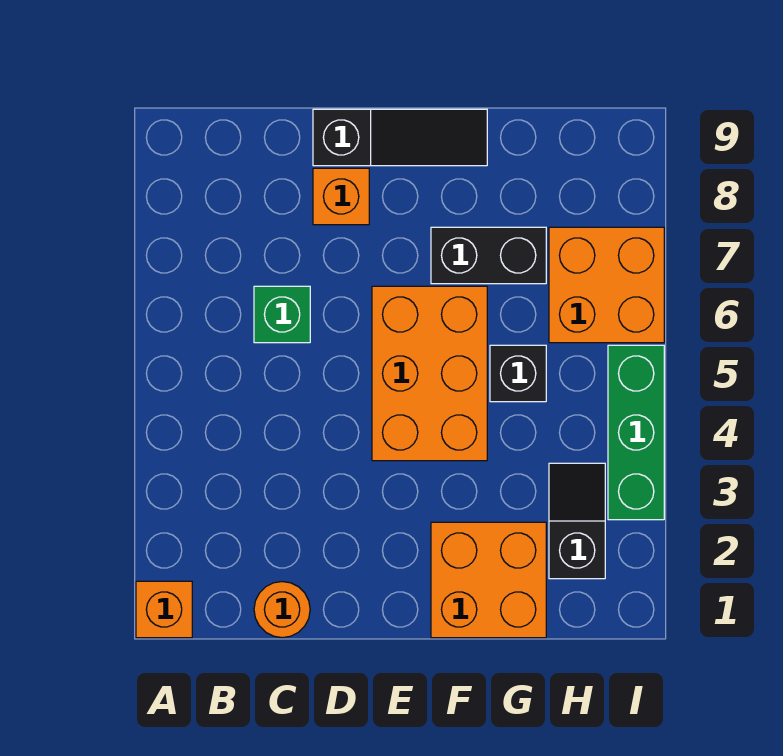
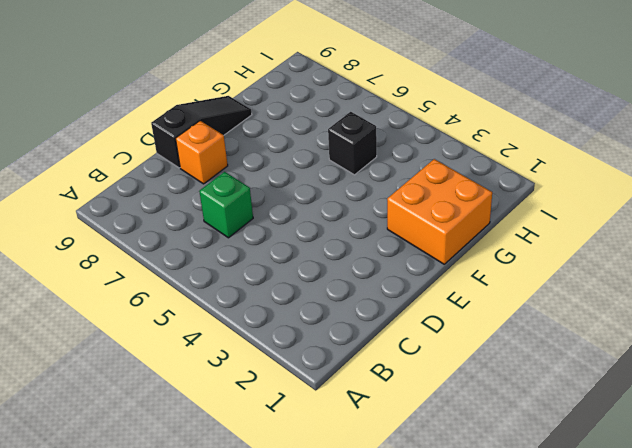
none -> orange brick A1 level 1
none -> orange round brick C1 level 1
none -> orange brick E4:F6 level 1

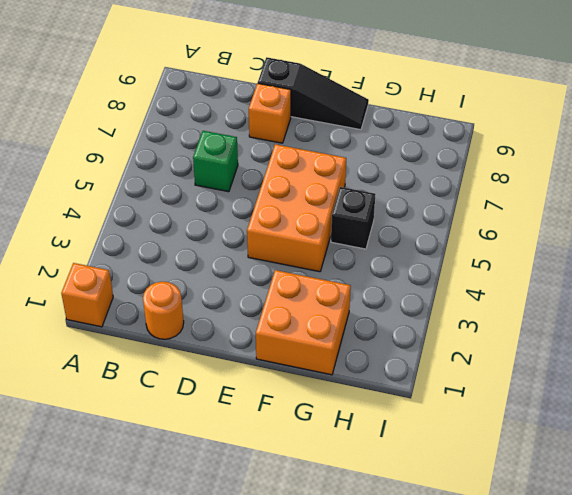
none -> black brick F7:G7 level 1
none -> black slope H2:H3 level 1 top 2
none -> orange brick H6:I7 level 1

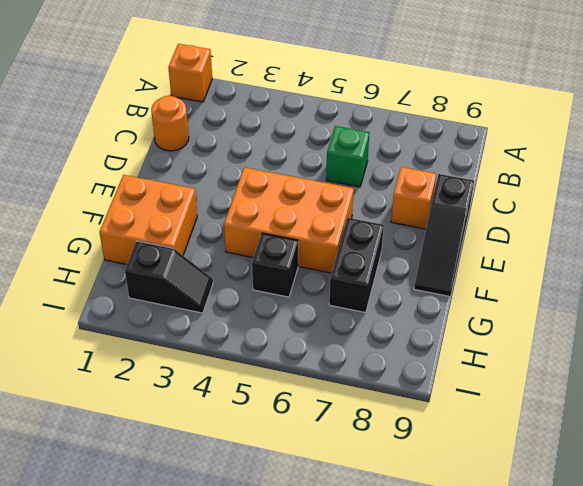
none -> orange brick H6:I7 level 1
none -> green brick I3:I5 level 1

